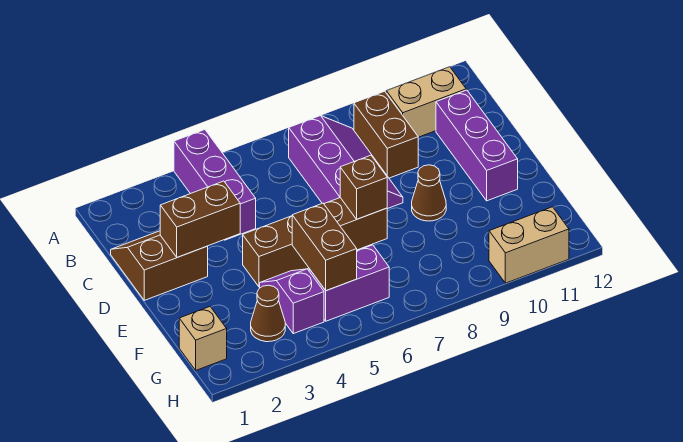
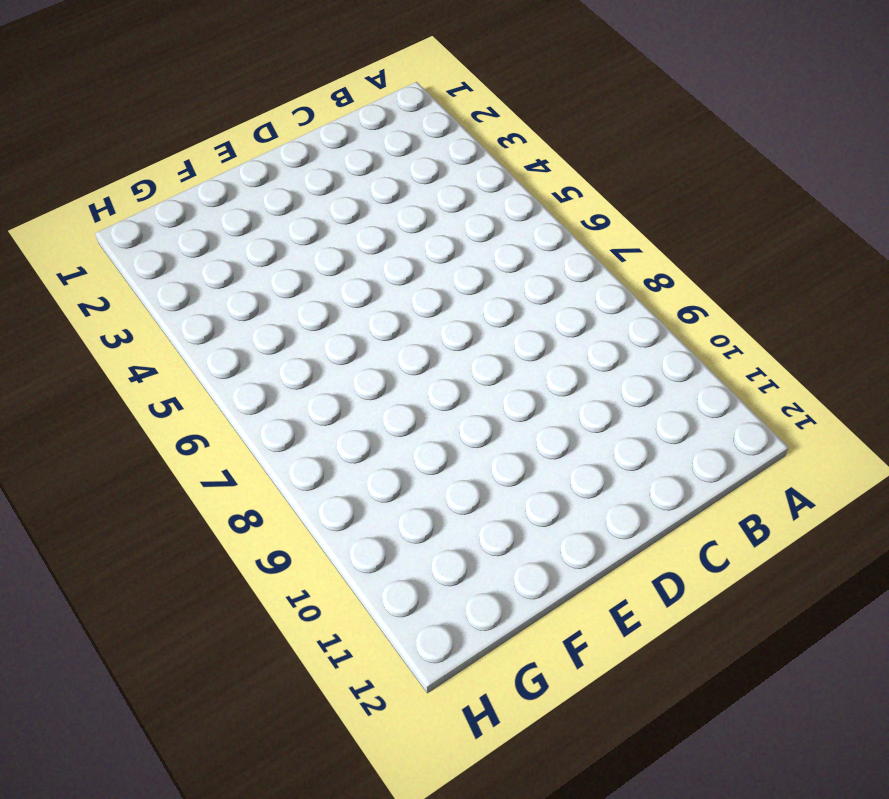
none -> purple brick A4:C4 level 1
none -> purple slope B7:D8 level 1 top 7
none -> brown brick B9:C9 level 1

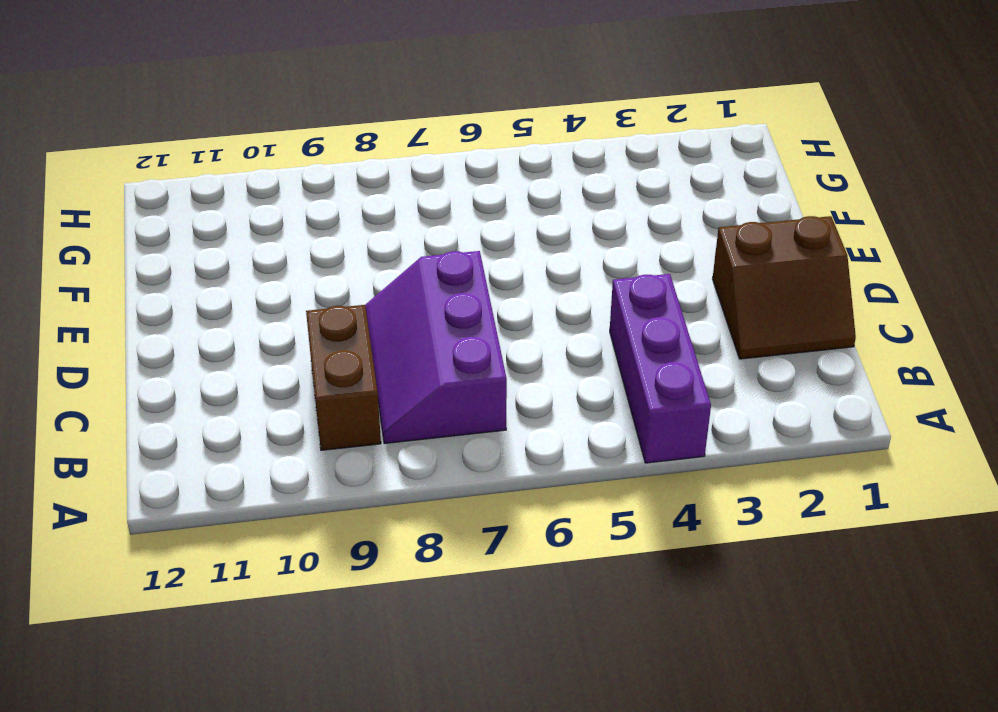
none -> tan brick B10:B11 level 1
none -> purple brick C11:E11 level 1
none -> brown brick E4:E7 level 1

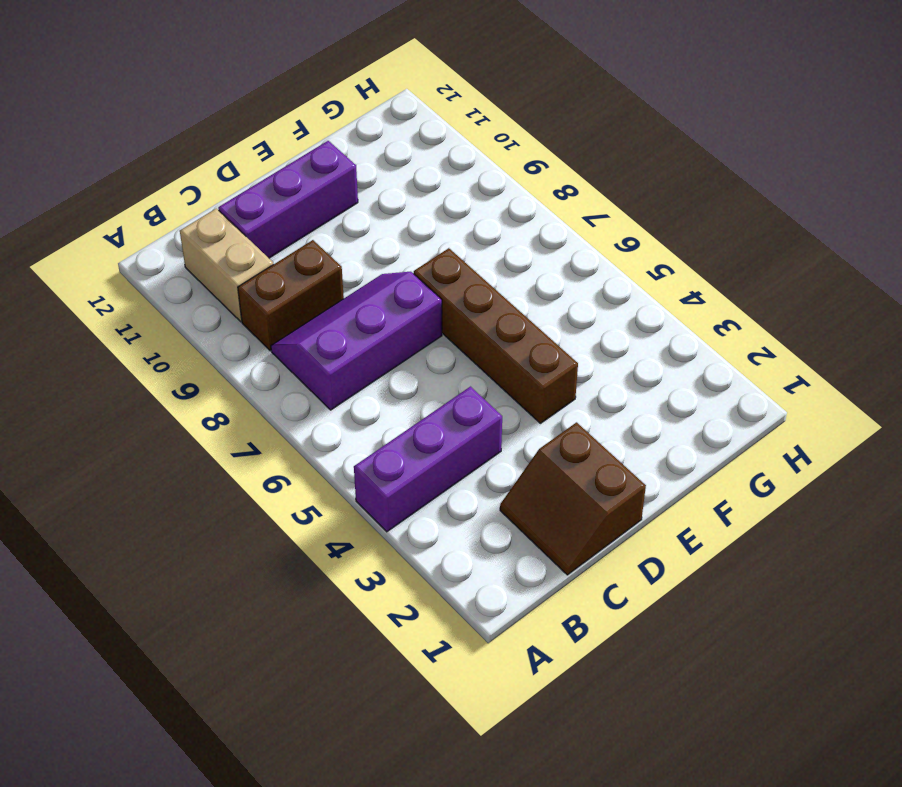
none -> brown cone E9 level 1
none -> purple slope F4:G4 level 1 top G
none -> tan brick G1 level 1

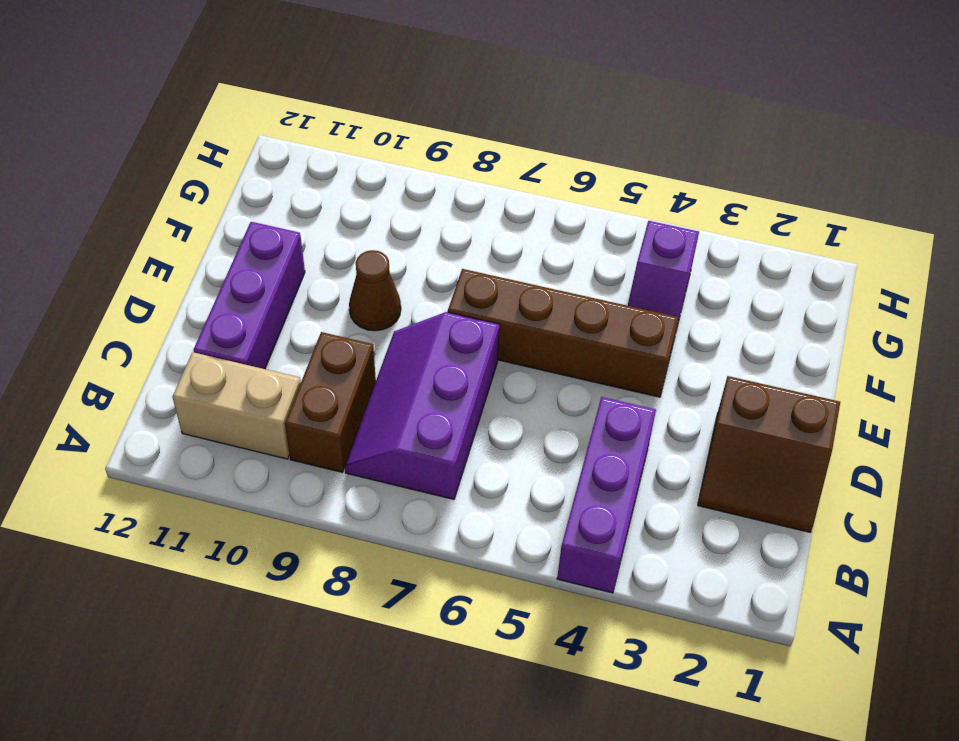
none -> tan brick G1 level 1
none -> brown cone G3 level 1
none -> purple brick G5:G6 level 1

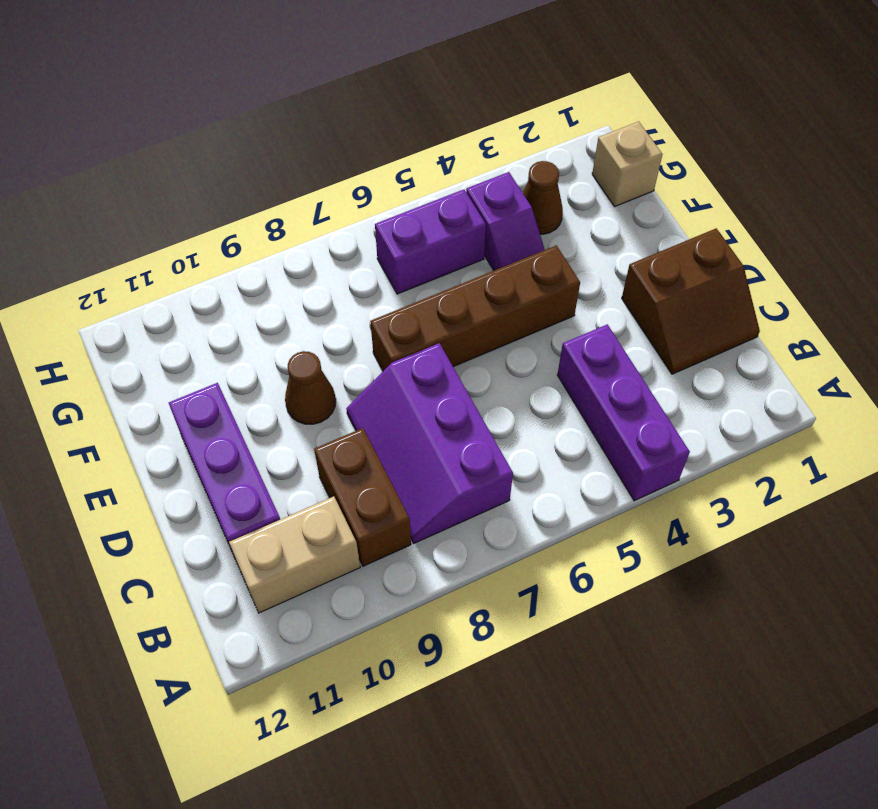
none -> tan brick H10:H11 level 1
none -> brown brick D2:D3 level 2
none -> brown brick E7 level 2

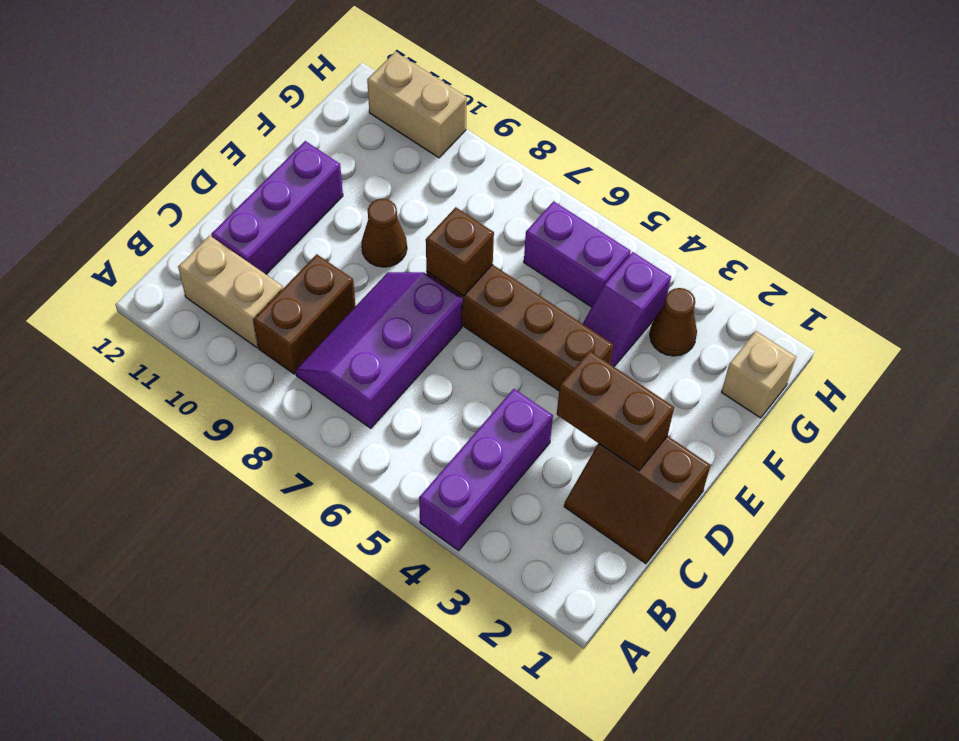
none -> brown brick F5:G5 level 2

